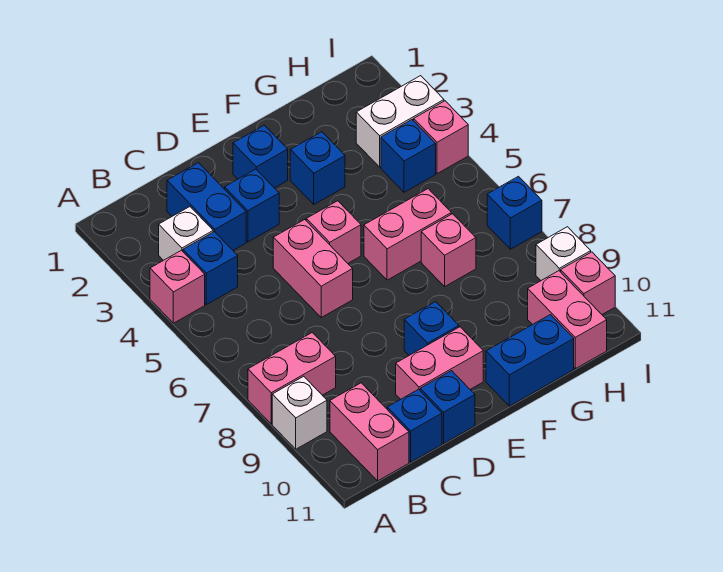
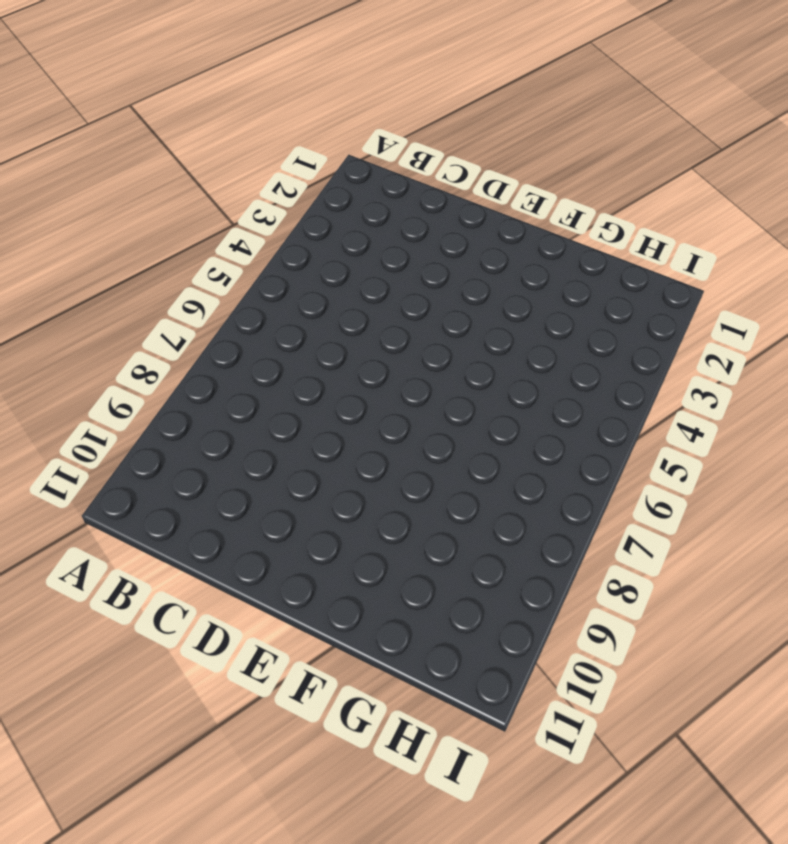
none -> pink brick A4 level 1
none -> pink brick A8:B8 level 1
none -> white brick A9 level 1

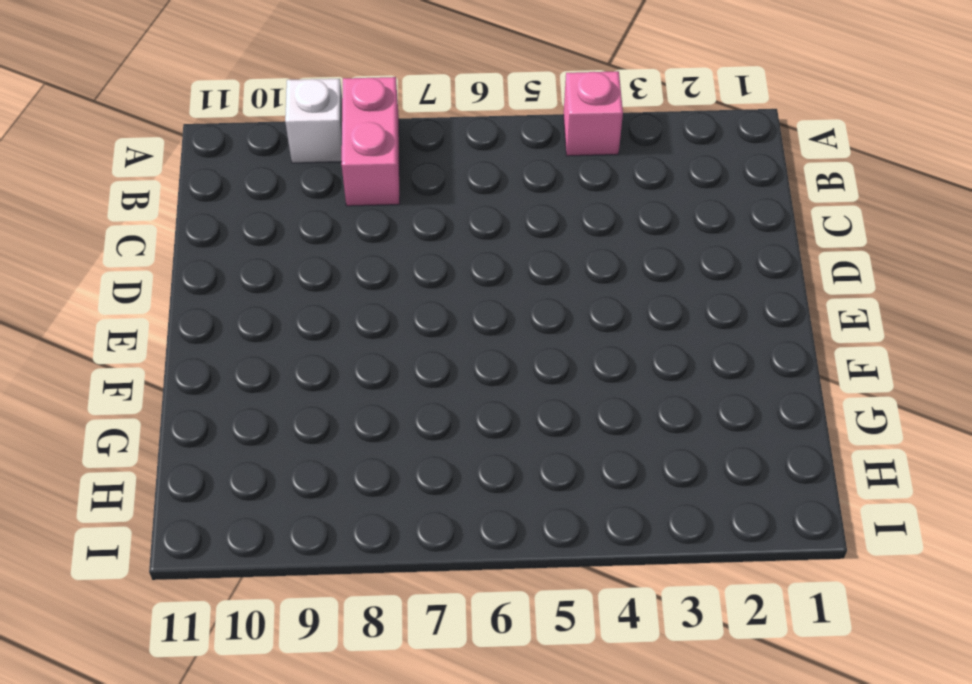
none -> white brick B3 level 1
none -> blue brick B4 level 1
none -> pink brick B10:B11 level 1

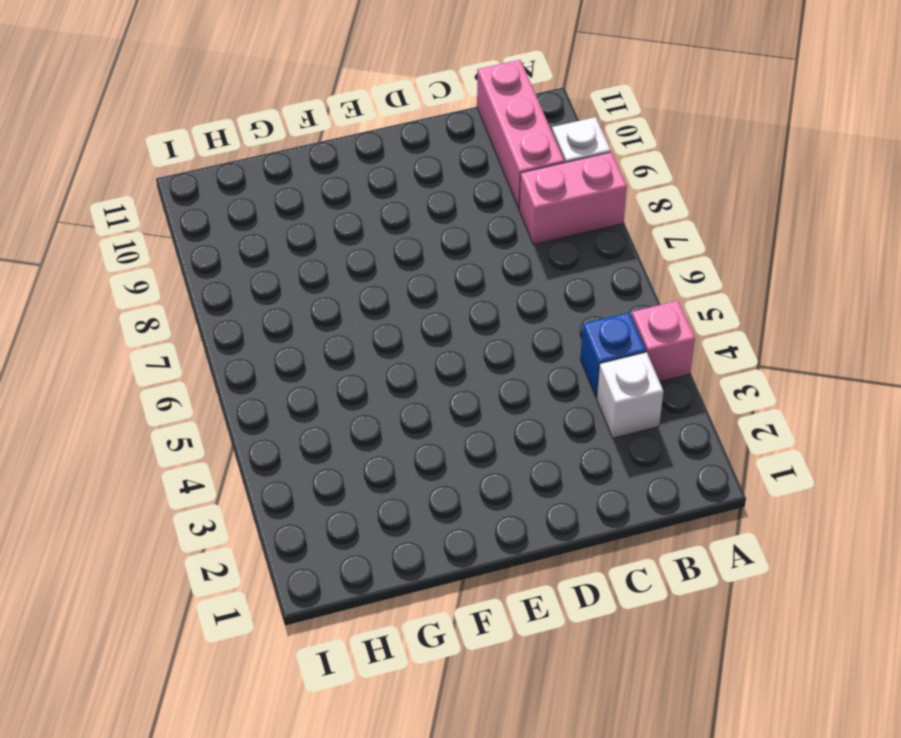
pink brick B9:B11 level 1 -> pink brick B10:B11 level 1
none -> blue brick C2:C3 level 1
none -> blue brick C11 level 1
none -> blue brick D3 level 1

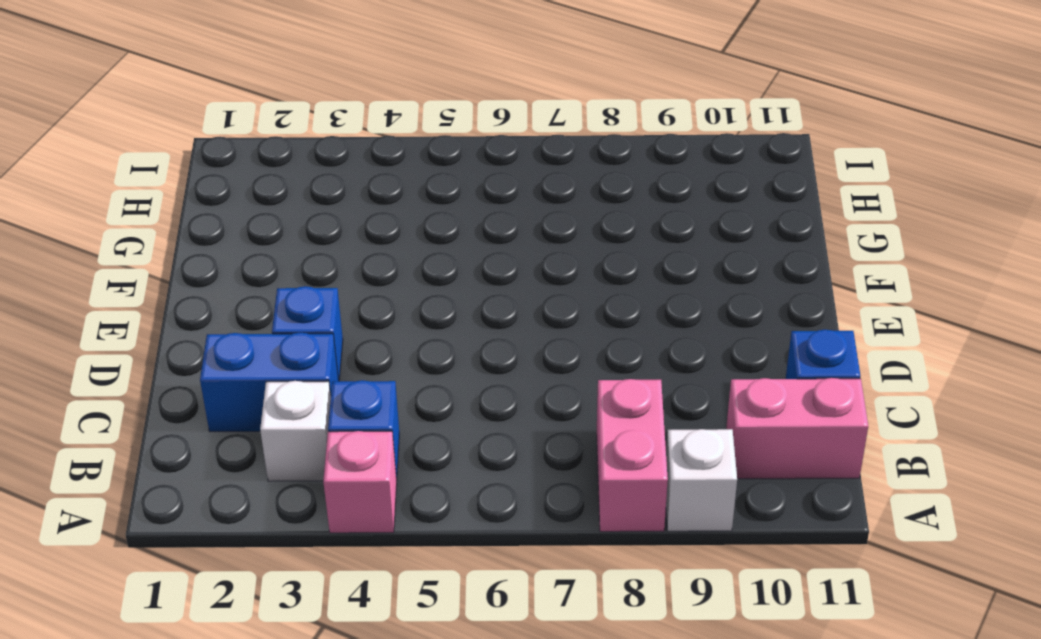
none -> pink brick D5:D6 level 1
none -> pink brick D10:E10 level 1
none -> blue brick D11 level 1

